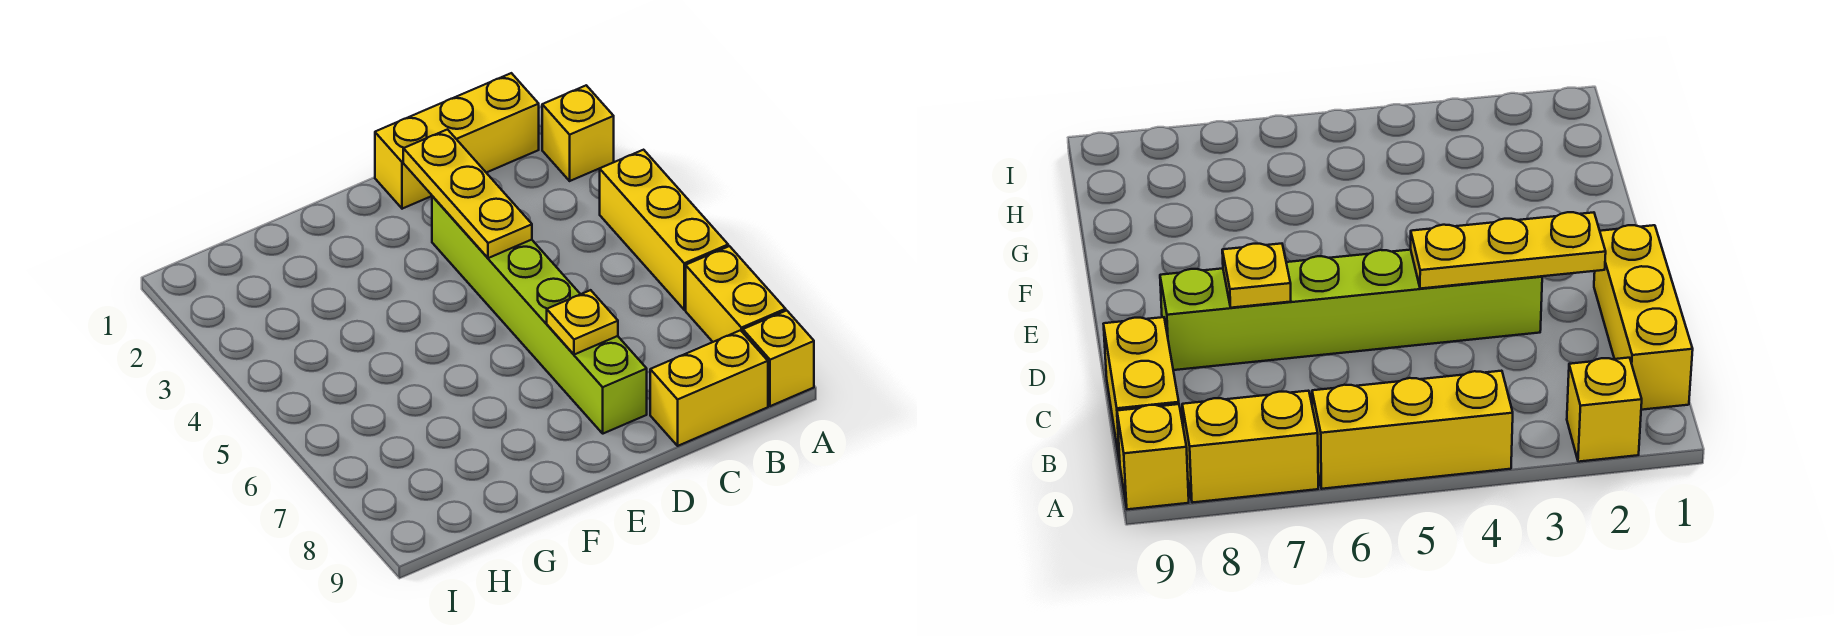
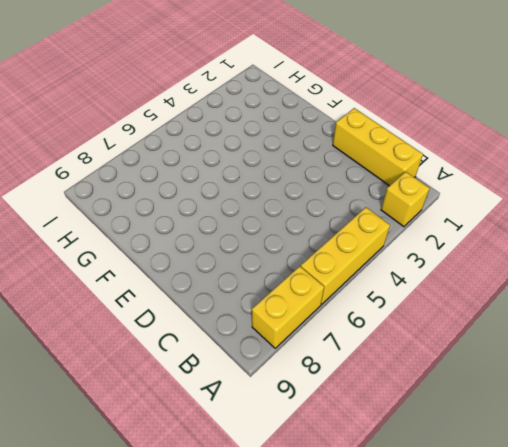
none -> yellow brick A9 level 1
none -> yellow brick B9:C9 level 1

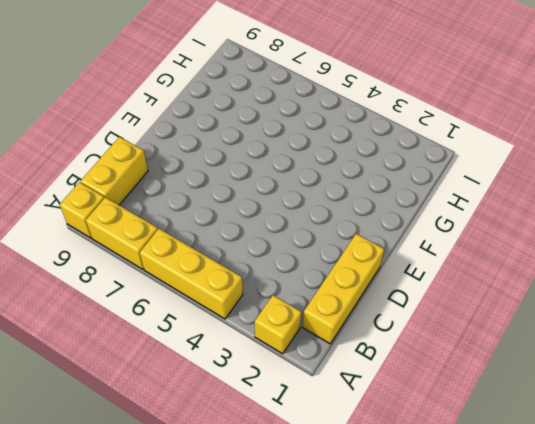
none -> lime brick D3:D8 level 1
none -> yellow plate D2:D4 level 2

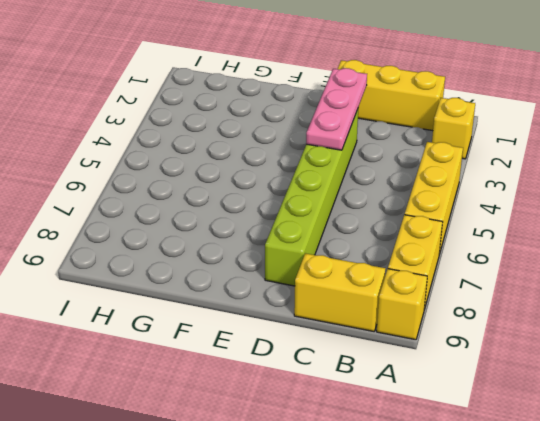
pink plate D2:D4 level 2 -> yellow plate D2:D4 level 2
none -> yellow plate D7 level 2

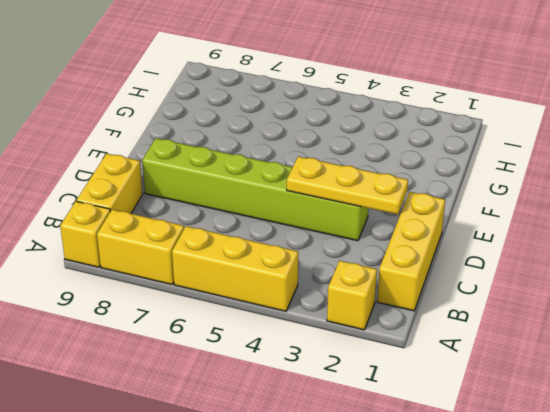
none -> yellow plate D7 level 2

